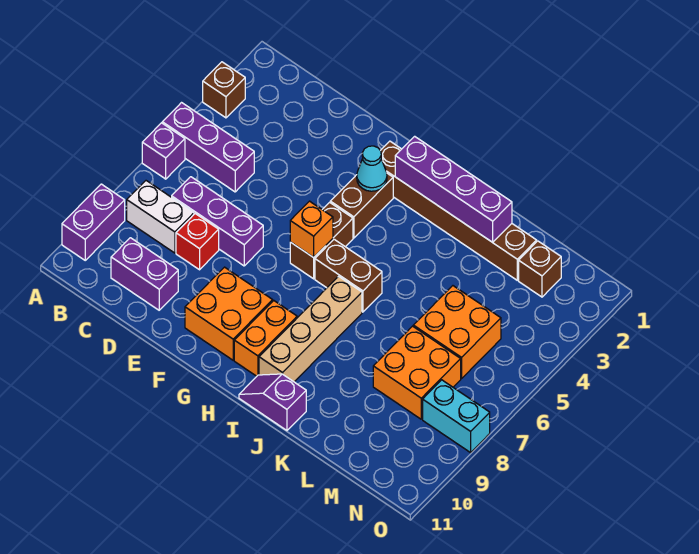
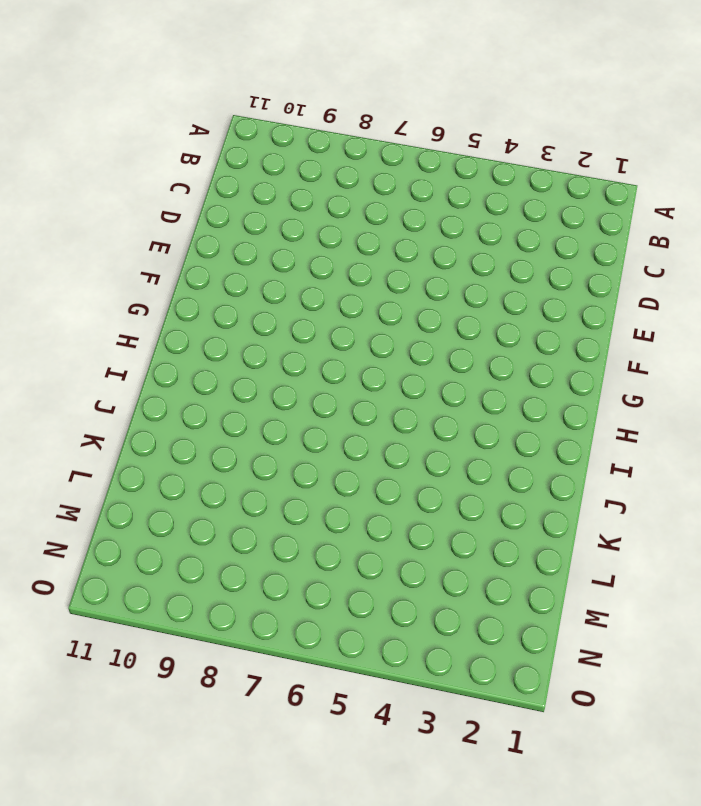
none -> brown brick A3 level 1
none -> purple brick A5:C5 level 1
none -> purple brick A6 level 1

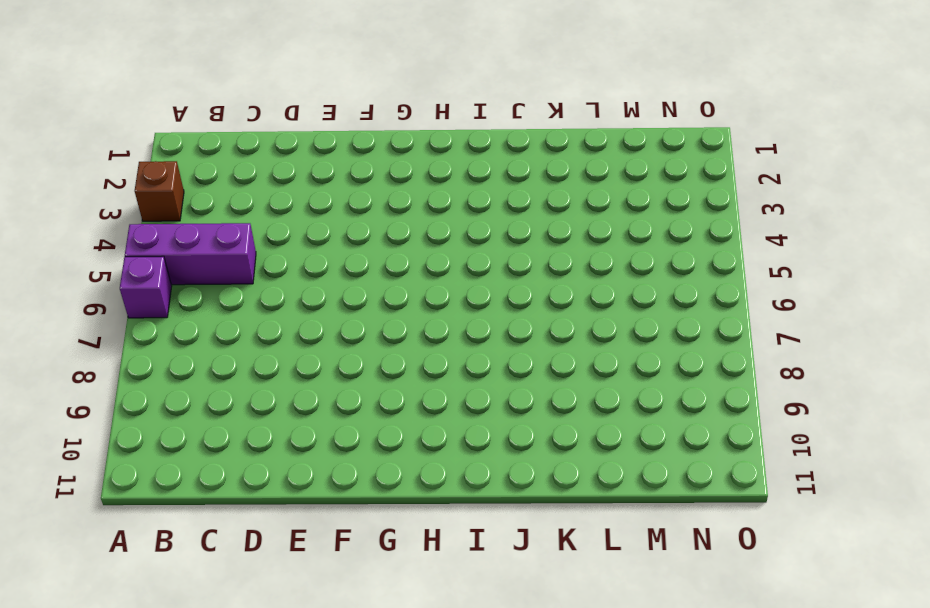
none -> purple brick A9:A10 level 1
none -> white brick B8:C8 level 1
none -> purple brick C7:E7 level 1

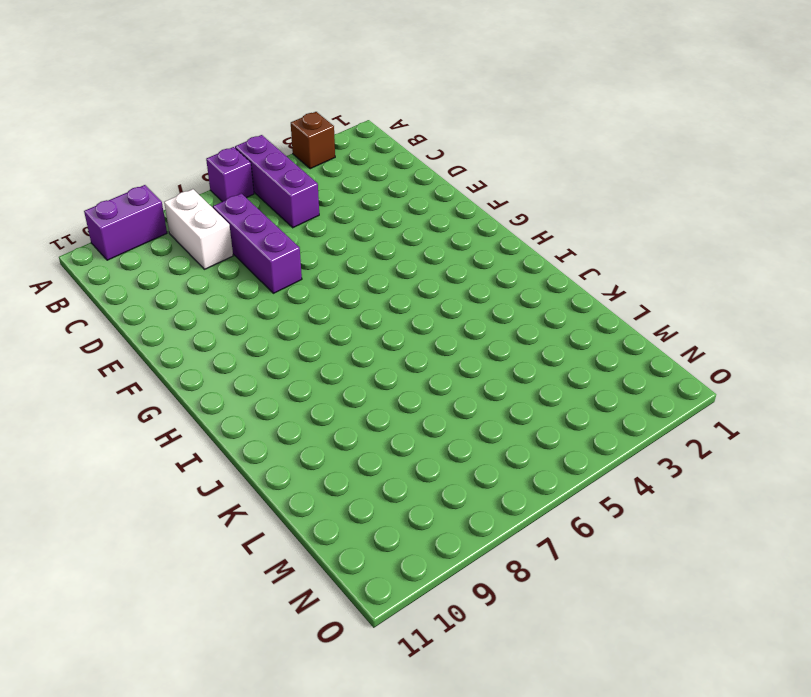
none -> purple brick C10:D10 level 1
none -> red brick D8 level 1
none -> orange brick F9:G10 level 1

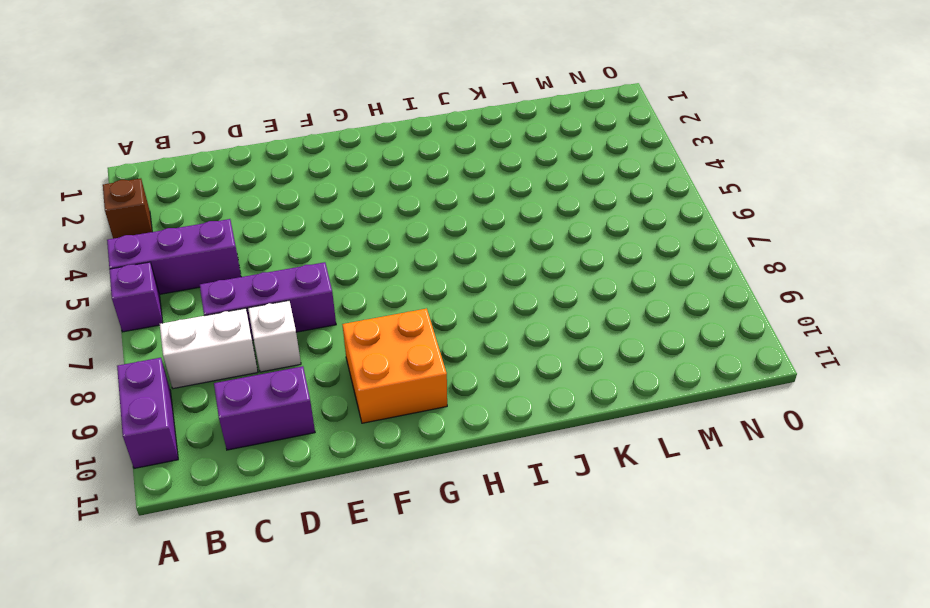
white brick D8 level 1 -> red brick D8 level 1
none -> brown brick G2:L2 level 1
none -> brown brick G3:G4 level 1
none -> brown brick G5:G6 level 1

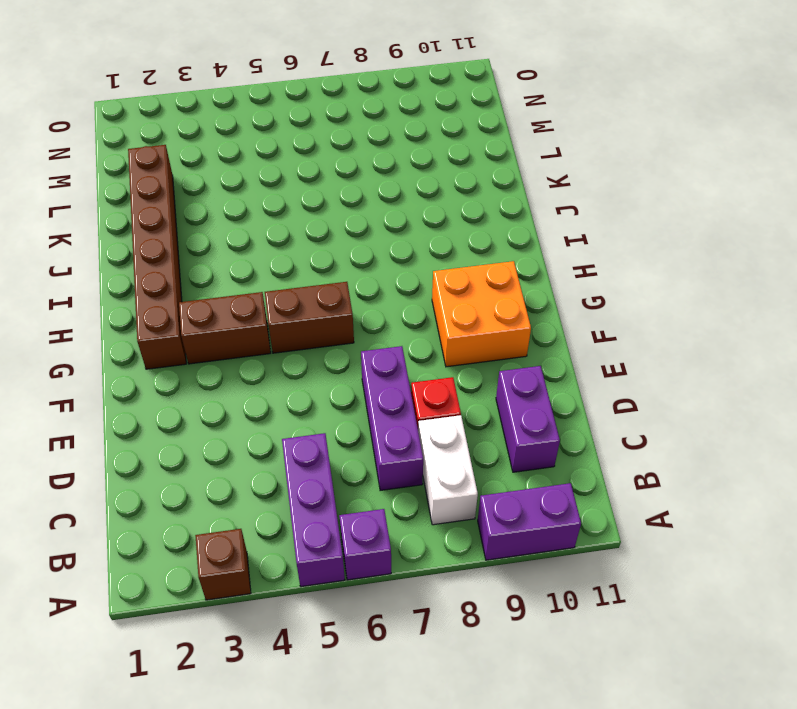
none -> brown brick H6:I6 level 1
none -> orange brick H9:H10 level 1
none -> tan brick I7:I10 level 1

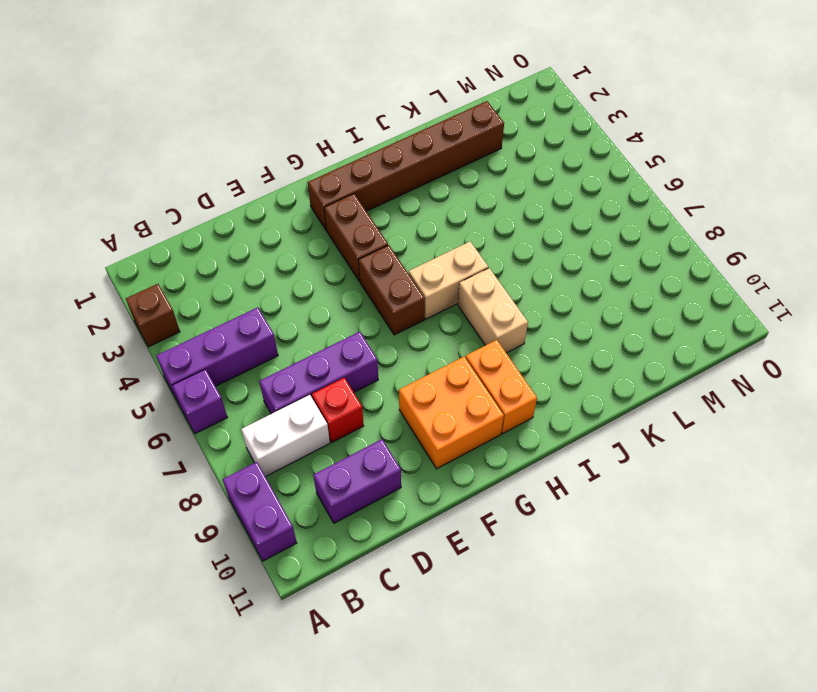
tan brick H6:I6 level 1 -> brown brick H6:I6 level 1
tan brick I7:I8 level 1 -> tan brick I7:I10 level 1
none -> purple slope I11:J11 level 1 top J
none -> orange brick L5:M6 level 1
none -> orange brick L7:M8 level 1

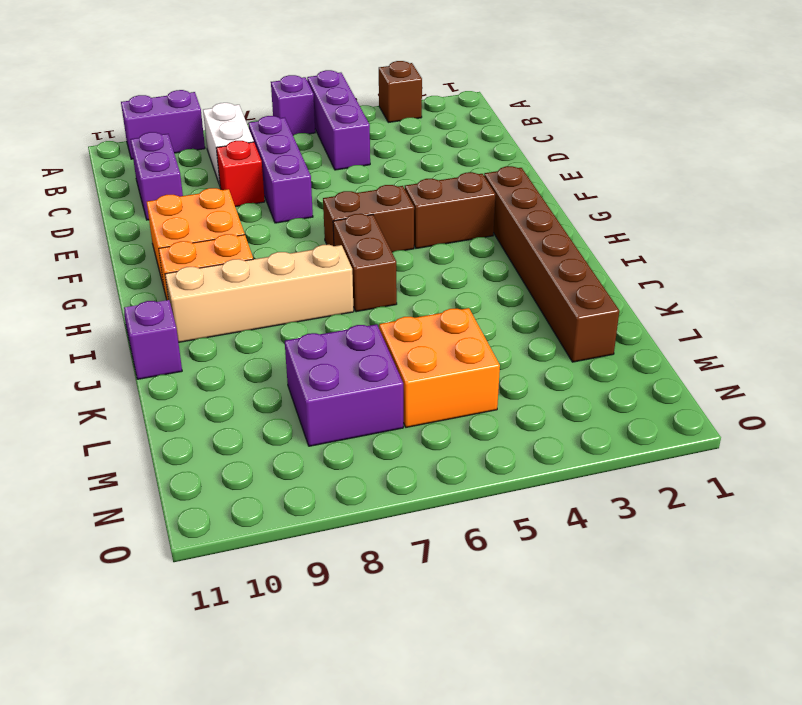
purple brick L7:M8 level 1 -> orange brick L7:M8 level 1
none -> brown brick M2 level 1
none -> cyan brick N8:O8 level 1
none -> cyan cone G3 level 2

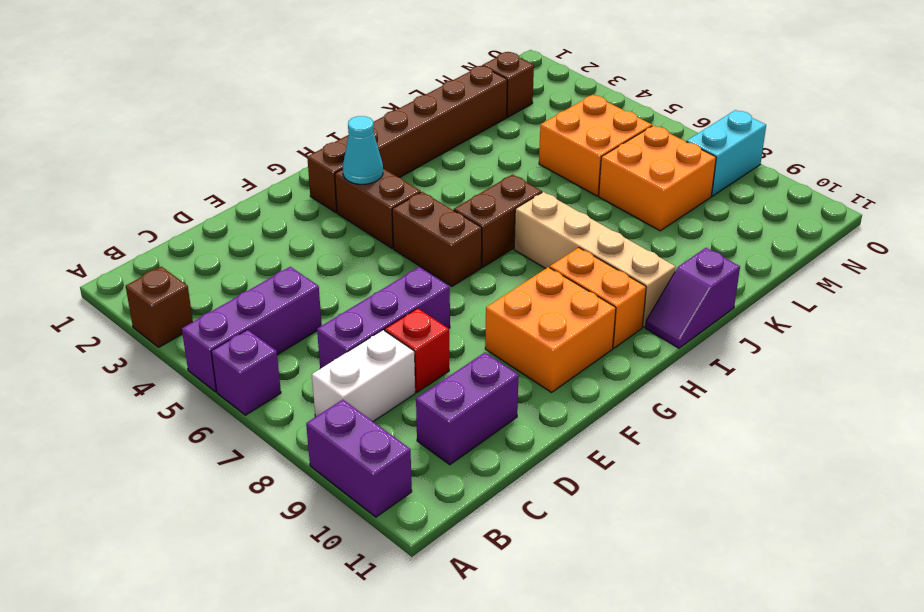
none -> orange brick G6 level 2
none -> purple brick H2:K2 level 2

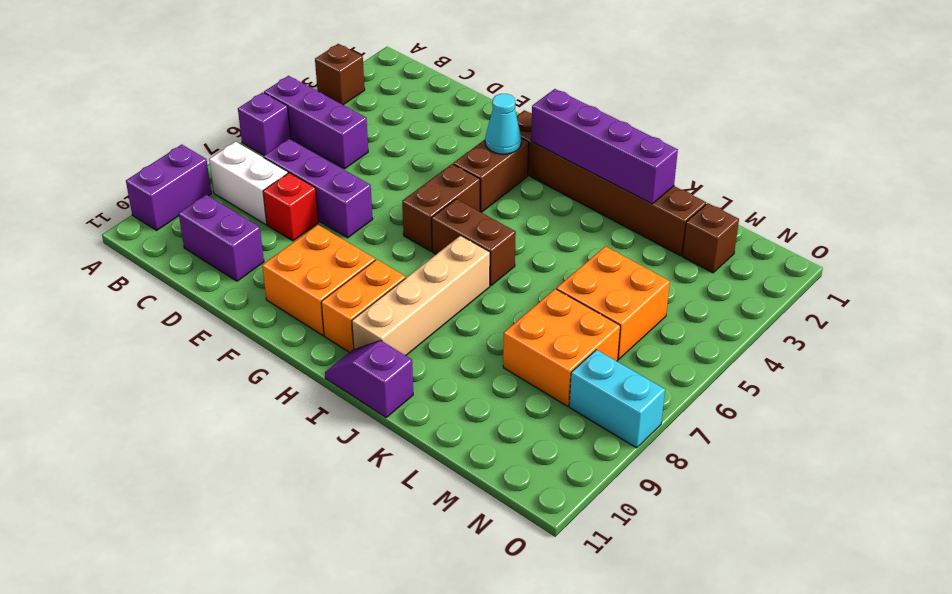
none -> orange brick G6 level 2

